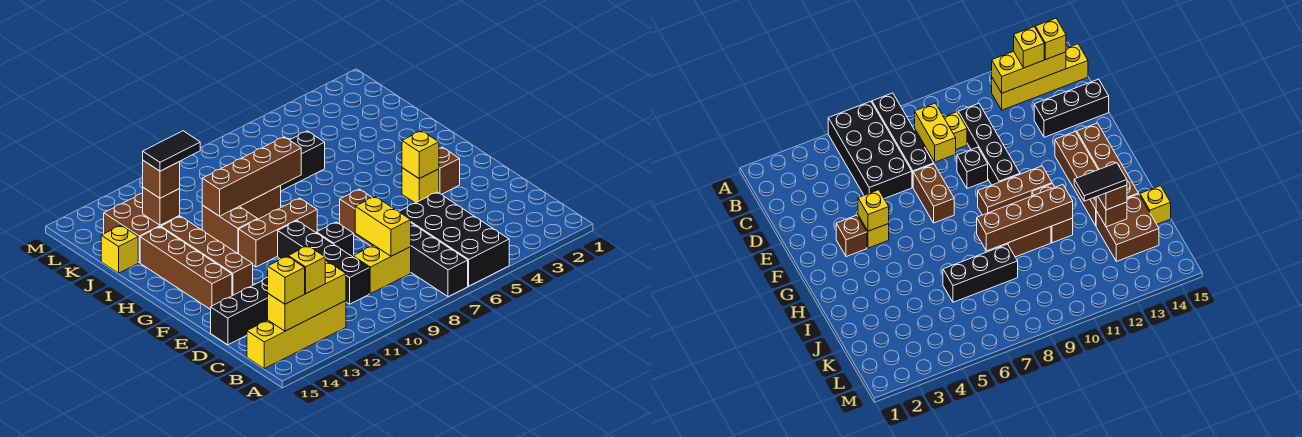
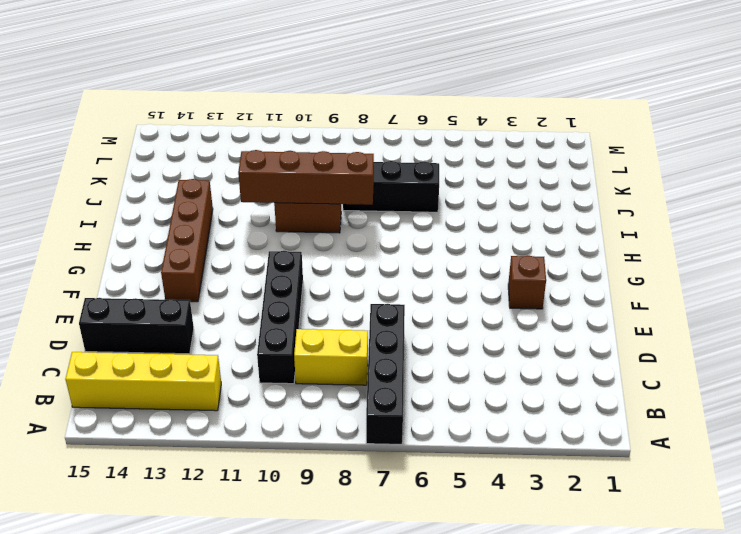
none -> black brick A5:D6 level 1
none -> brown brick E7:F7 level 1
none -> black brick E9 level 1

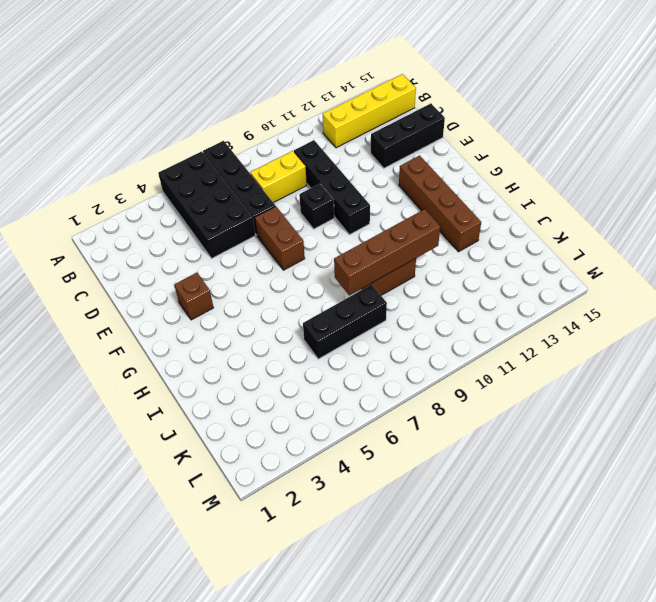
none -> yellow brick F4 level 1
none -> brown brick F14:I14 level 1
none -> brown brick G9:G11 level 1

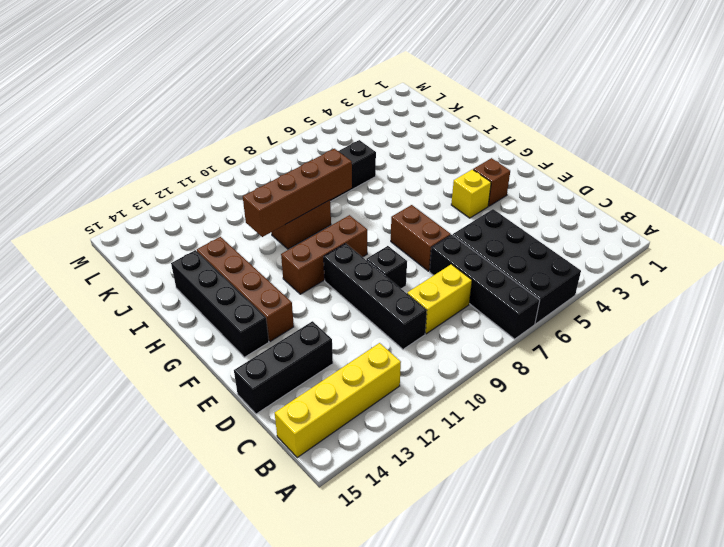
black brick F14:I14 level 1 -> brown brick F14:I14 level 1
none -> brown brick H11:I11 level 1
none -> brown brick J13:K14 level 1
none -> yellow brick J15 level 1

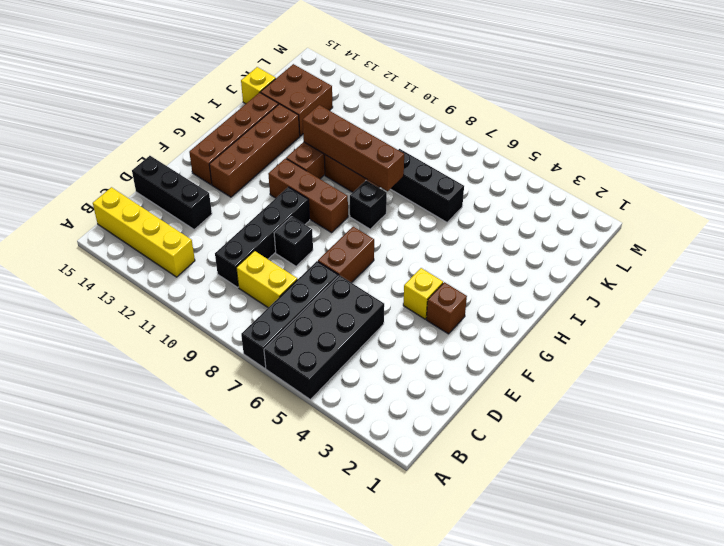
black brick H8 level 1 -> none
none -> yellow brick B12:B14 level 2
none -> yellow brick C8:D8 level 2
none -> yellow brick F4 level 2

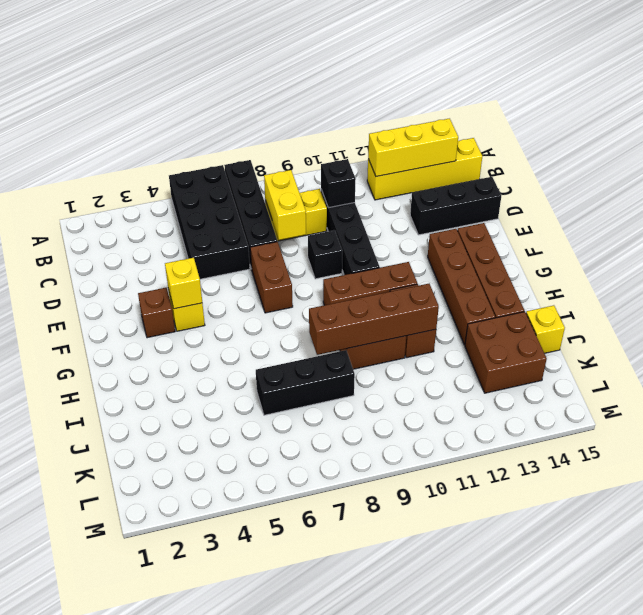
black brick C10 level 2 -> none
none -> brown brick J13 level 2
none -> yellow brick B13 level 3
none -> yellow brick B14 level 3

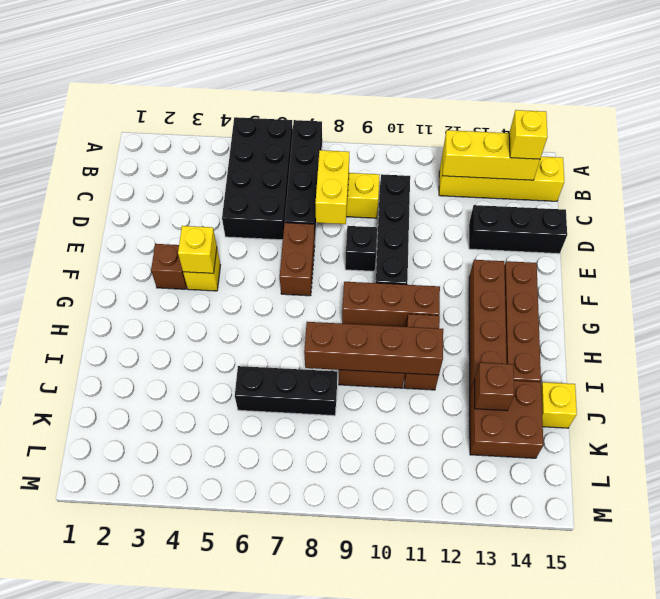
none -> yellow brick B13 level 3
none -> brown brick J13 level 3
none -> black tile J12:J13 level 4

